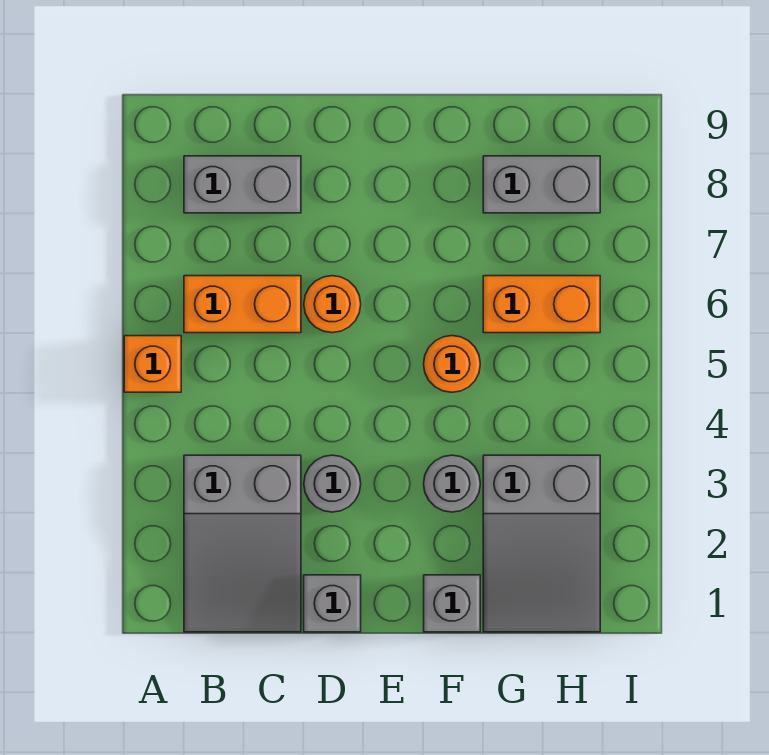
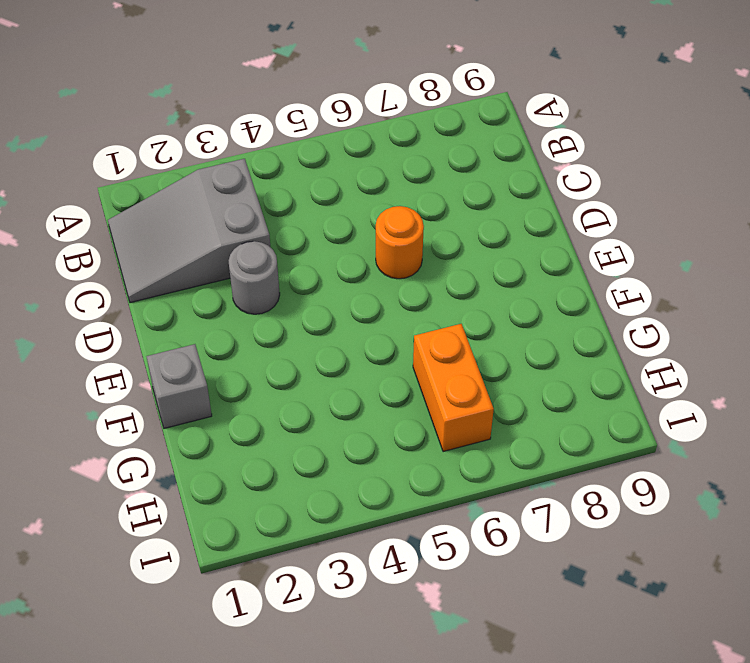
none -> orange brick A5 level 1
none -> orange brick B6:C6 level 1
none -> grey brick B8:C8 level 1

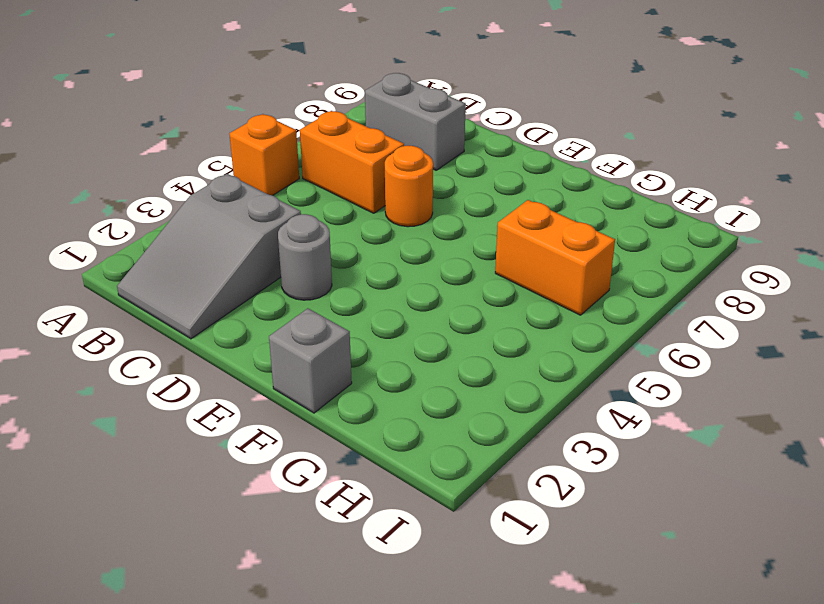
none -> grey brick D1 level 1
none -> grey round brick F3 level 1
none -> orange round brick F5 level 1

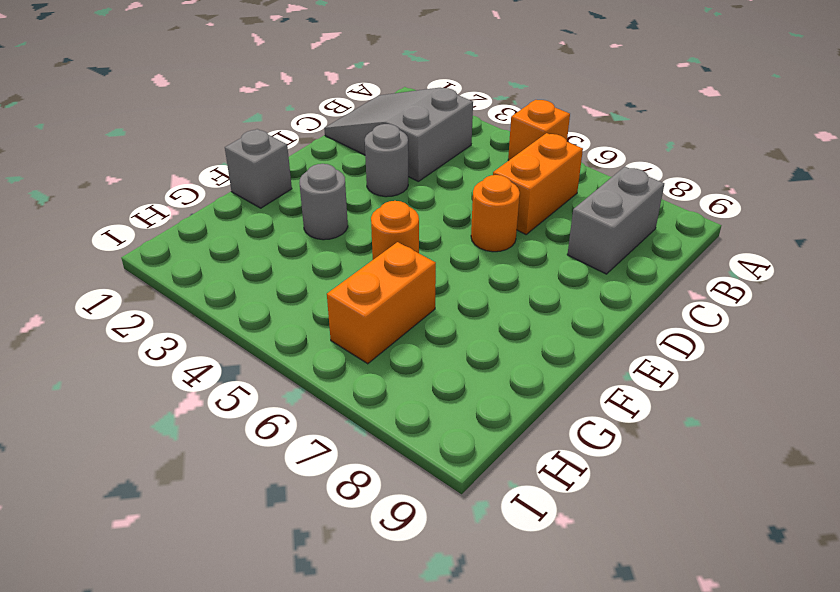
none -> grey brick D1 level 1
none -> grey slope G1:H3 level 1 top 3
none -> grey brick G8:H8 level 1

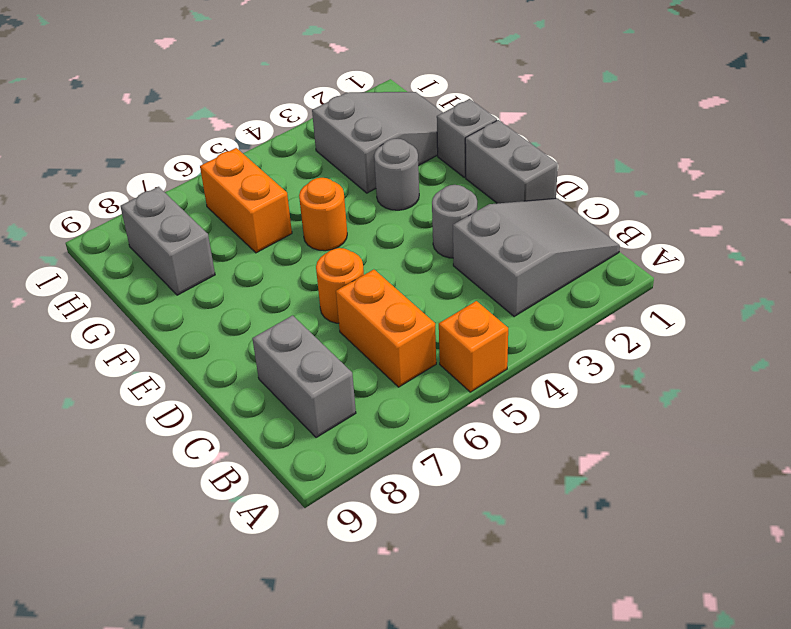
grey brick D1:E1 level 1 -> grey brick D1 level 1

